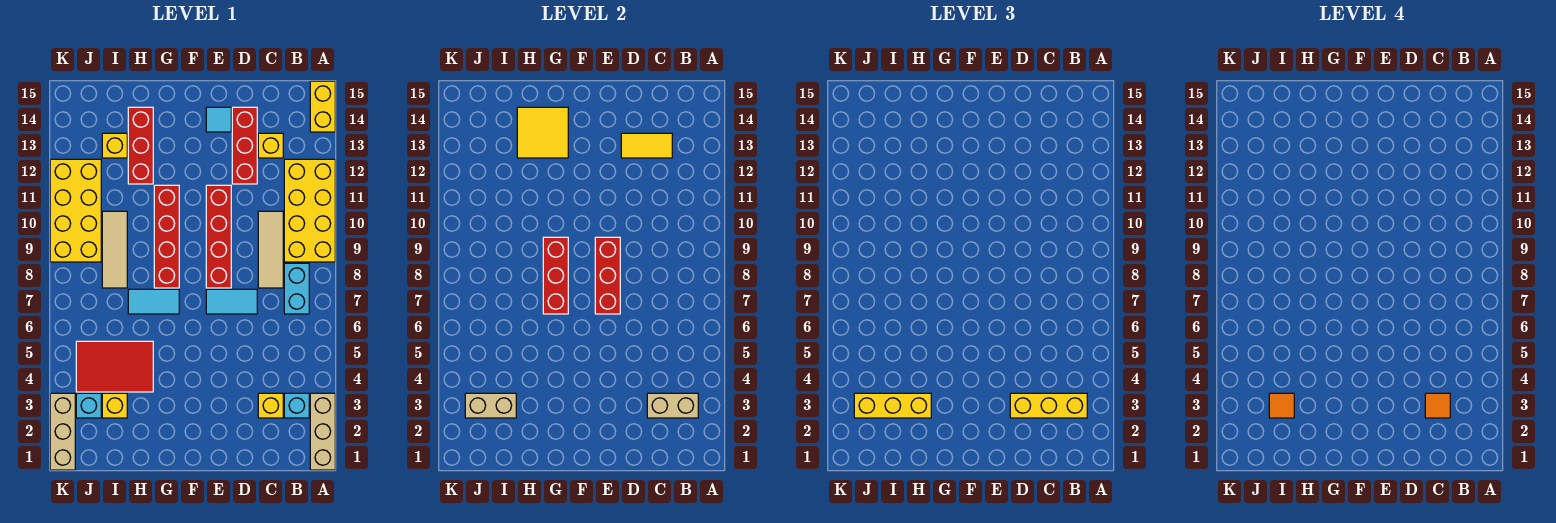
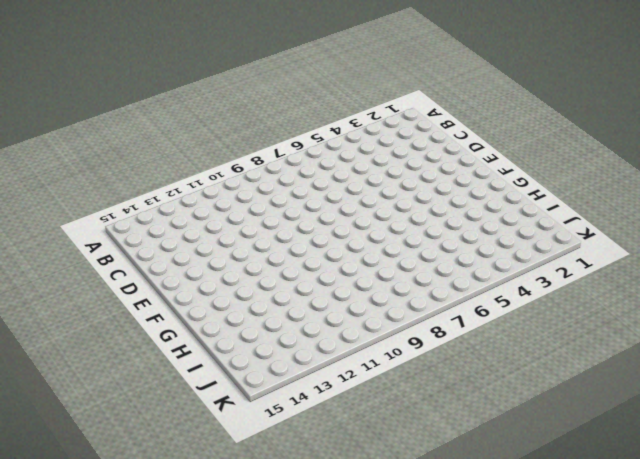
none -> tan brick A1:A3 level 1
none -> yellow brick A9:B12 level 1
none -> yellow brick A14:A15 level 1
none -> cyan brick B3 level 1

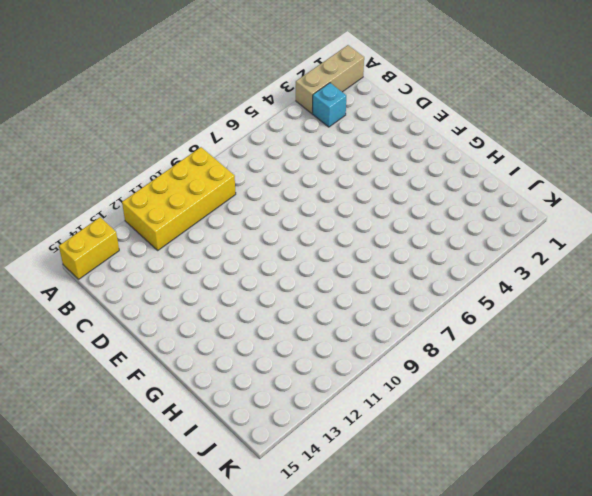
none -> cyan brick B7:B8 level 1
none -> yellow brick C3 level 1
none -> tan tile C8:C10 level 1
none -> yellow brick C13 level 1

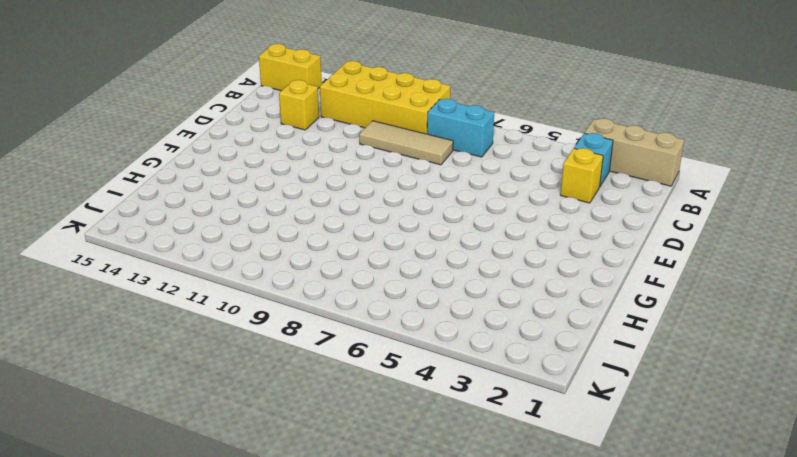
none -> cyan tile D7:E7 level 1
none -> red brick D12:D14 level 1
none -> red brick E8:E11 level 1
none -> cyan tile E14 level 1

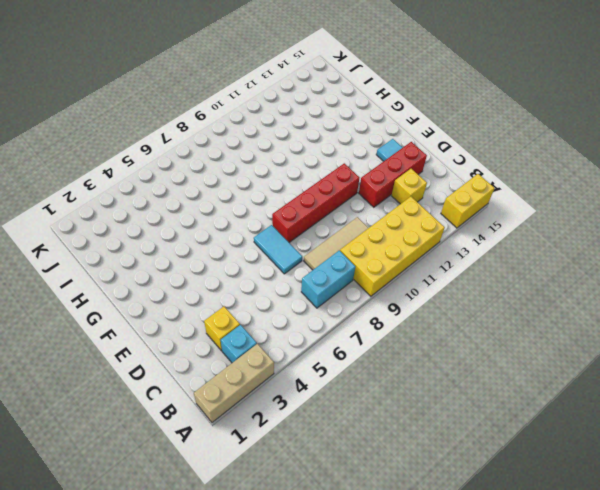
none -> cyan tile G7:H7 level 1
none -> red brick G8:G11 level 1
none -> red tile H4:J5 level 1
none -> red brick H12:H14 level 1

